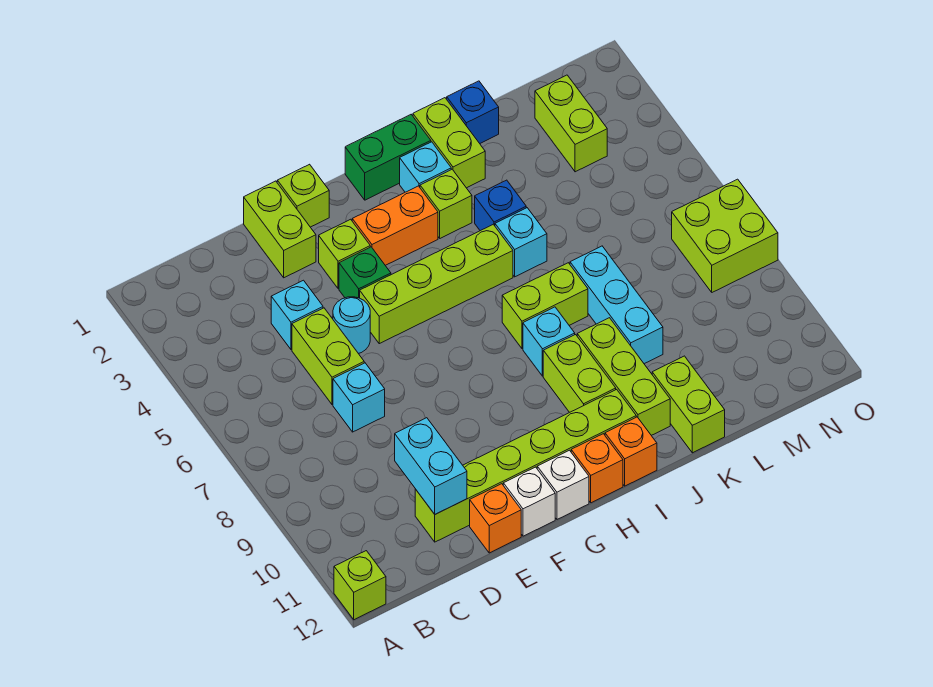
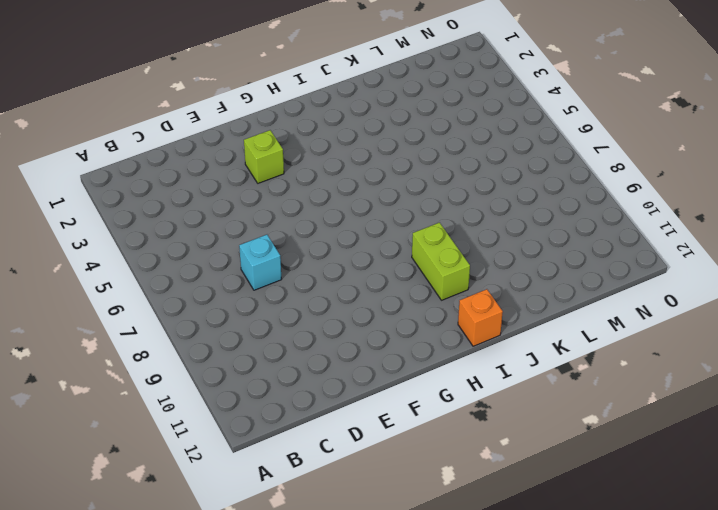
none -> lime brick A12 level 1
none -> cyan brick D4 level 1
none -> lime brick D5:D6 level 1
none -> lime brick D11:I11 level 1

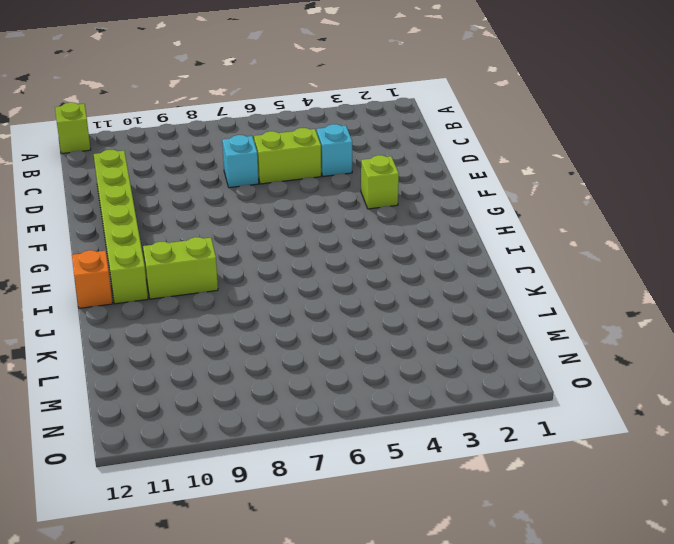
none -> lime brick E1:E2 level 1
none -> cyan round brick E5 level 1
none -> orange brick E12 level 1
none -> lime brick F1 level 1

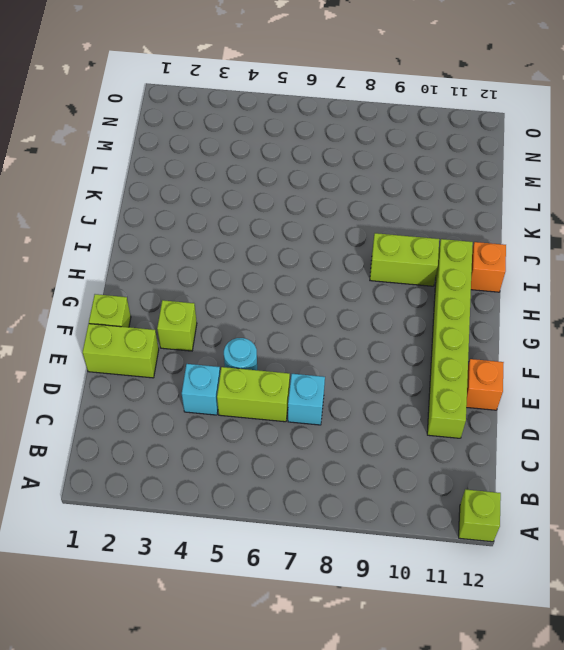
none -> green brick F4 level 1
none -> lime brick F5:I5 level 1
none -> white brick F12 level 1
none -> orange brick G3:H3 level 1

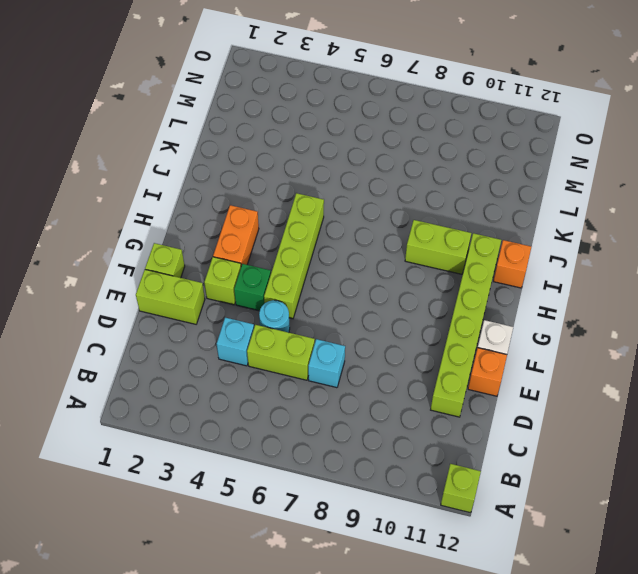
none -> white brick G12 level 1
none -> green brick H1:I1 level 1
none -> orange brick H12 level 1
none -> cyan brick I2 level 1

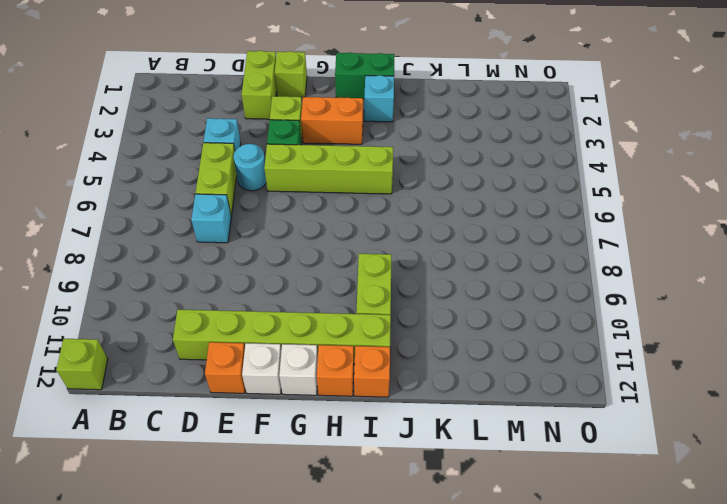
none -> lime brick I3 level 1
none -> lime brick I7:J7 level 1
none -> cyan brick I8 level 1
none -> lime brick J1:J2 level 1

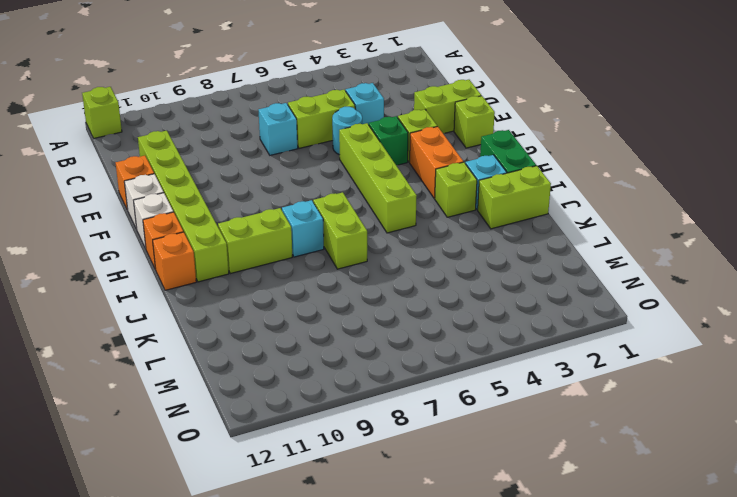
none -> blue brick J4 level 1
none -> cyan brick J5 level 1
none -> lime brick J9:J11 level 1
none -> blue brick K1 level 1

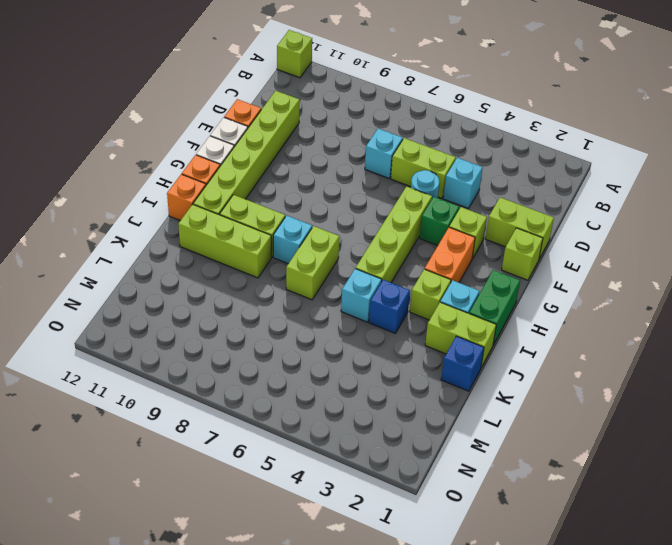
none -> cyan brick K7:K9 level 1
none -> lime brick K11:K12 level 1
none -> lime brick M2:M3 level 1
none -> lime brick N7:O8 level 1

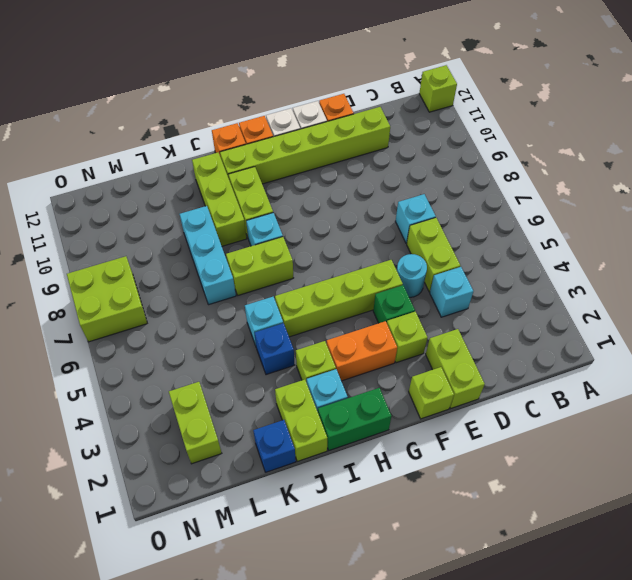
none -> lime brick K11:K12 level 1
none -> cyan brick D10:D11 level 2

